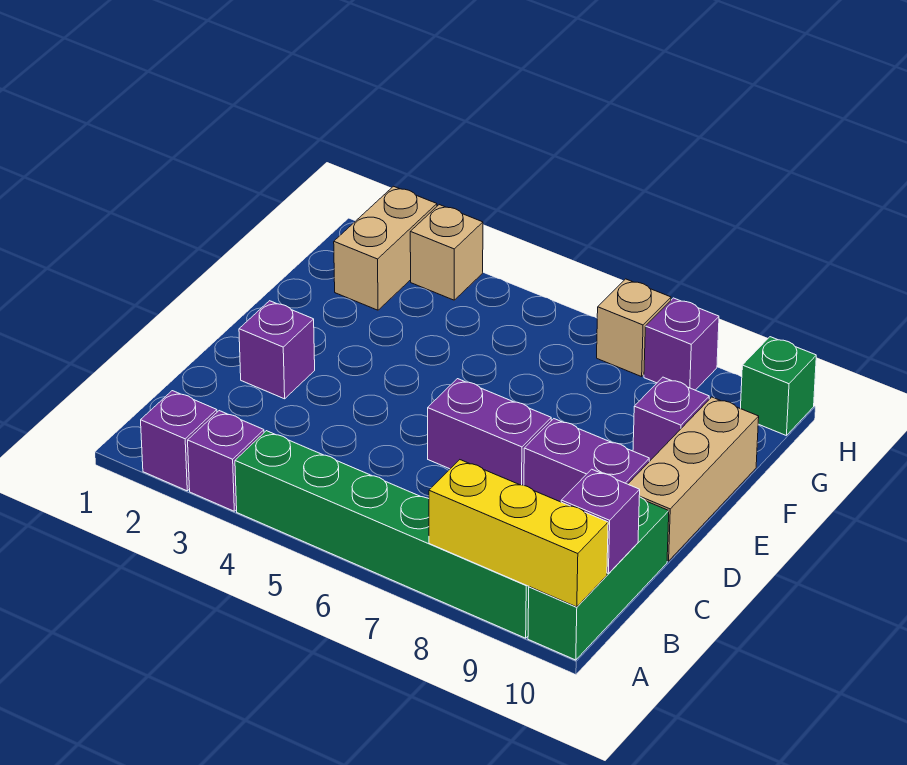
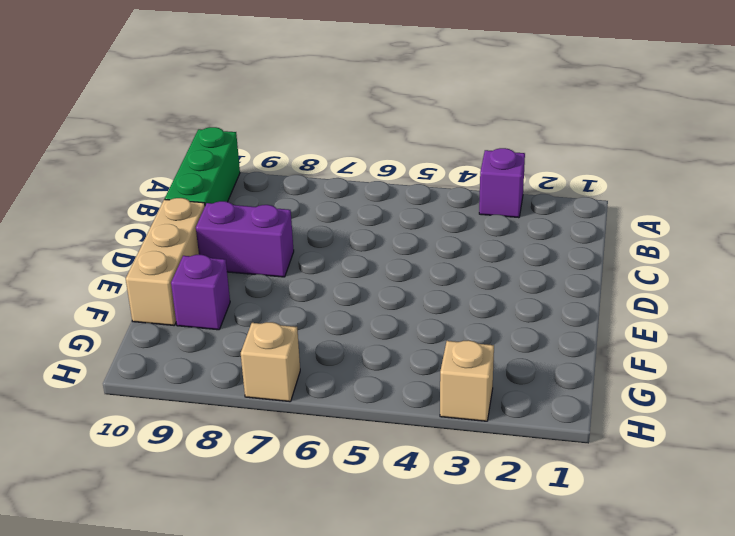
none -> purple brick A2 level 1
none -> green brick A4:A9 level 1
none -> purple brick D2 level 1

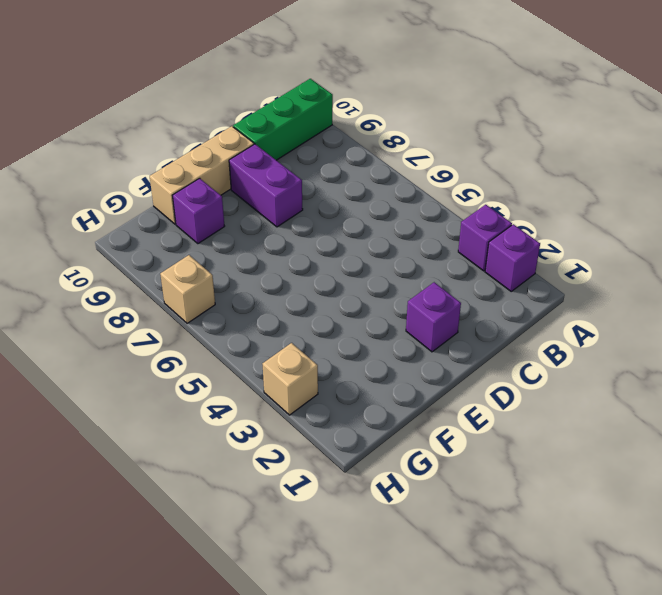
none -> green brick A4:A9 level 1
none -> purple brick D6:D7 level 1
none -> tan brick G2:H2 level 1

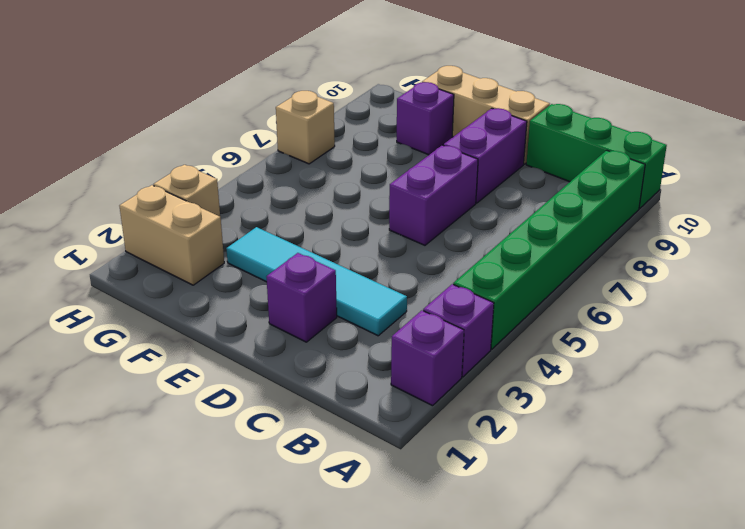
cyan tile C3:F3 level 1 -> none
none -> purple brick H8 level 1
none -> green brick H10 level 1
none -> yellow brick A8:A10 level 2

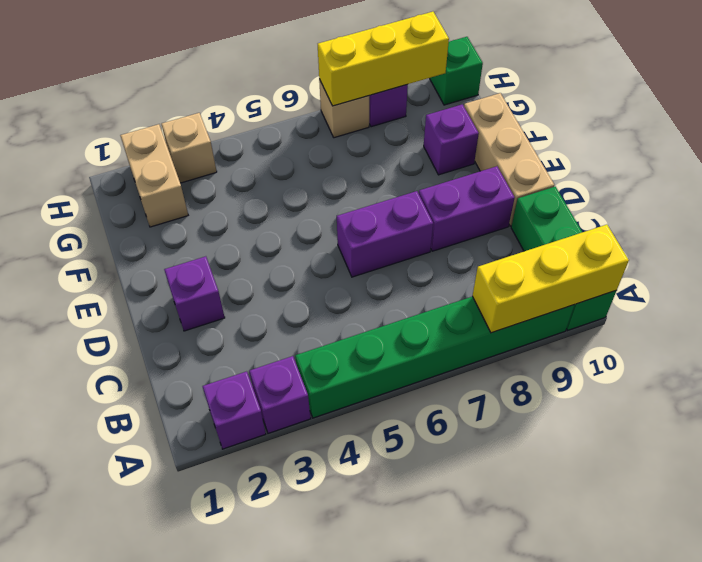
yellow brick H7:H9 level 2 -> none
none -> purple brick B10 level 2

